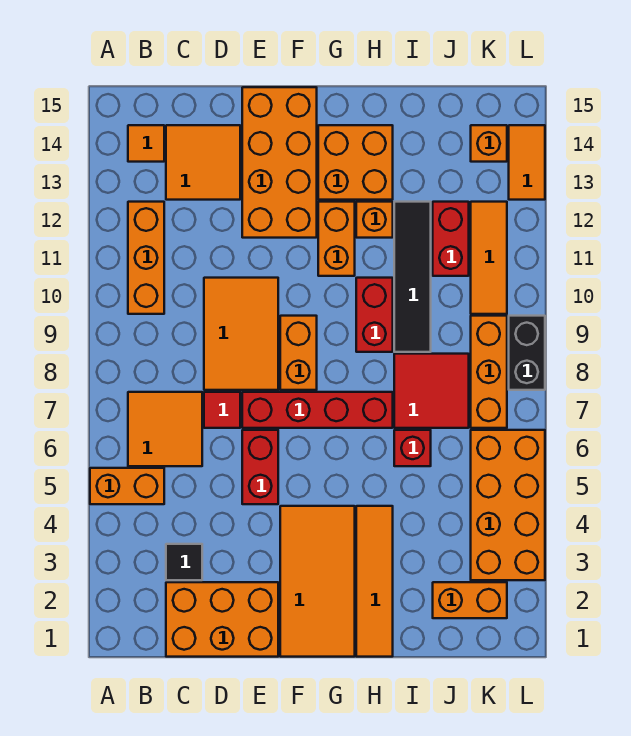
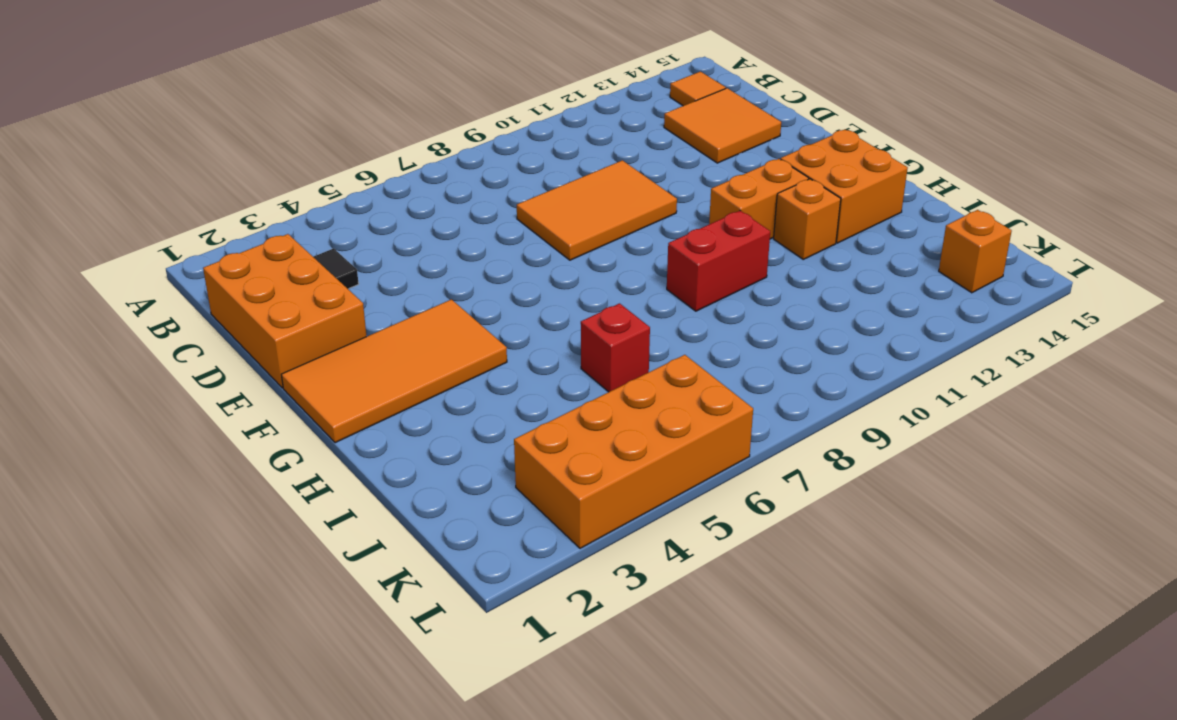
none -> orange brick A5:B5 level 1
none -> orange tile B6:C7 level 1
none -> orange brick B10:B12 level 1
none -> red tile D7 level 1

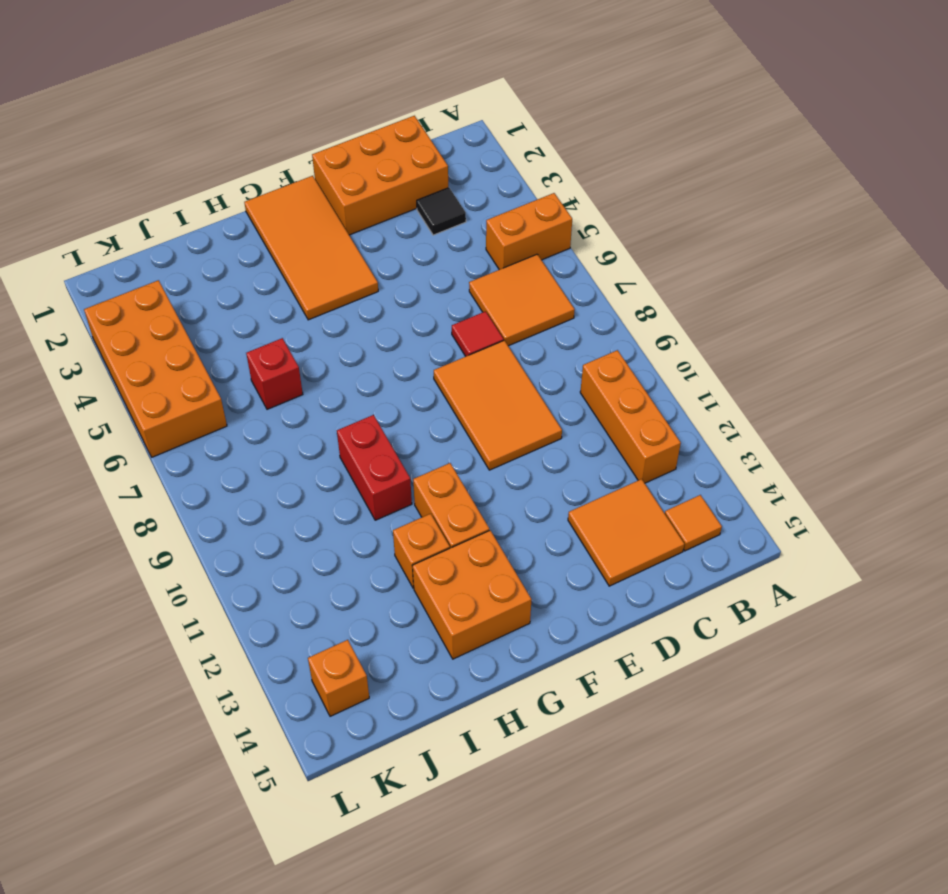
none -> red brick E5:E6 level 1
none -> red brick E7:H7 level 1
none -> orange brick E12:F15 level 1
none -> orange brick F8:F9 level 1

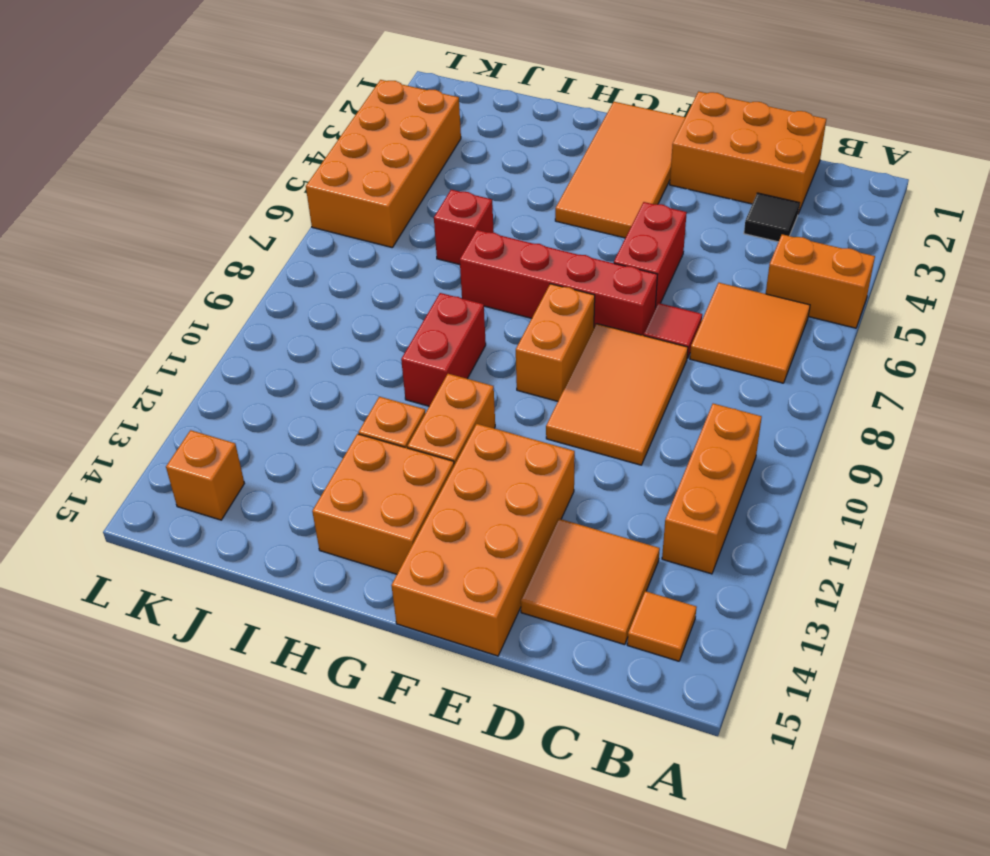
none -> orange tile H1:H4 level 1
none -> red tile I7:J8 level 1
none -> black tile I9:I12 level 1
none -> orange brick J2:K2 level 1

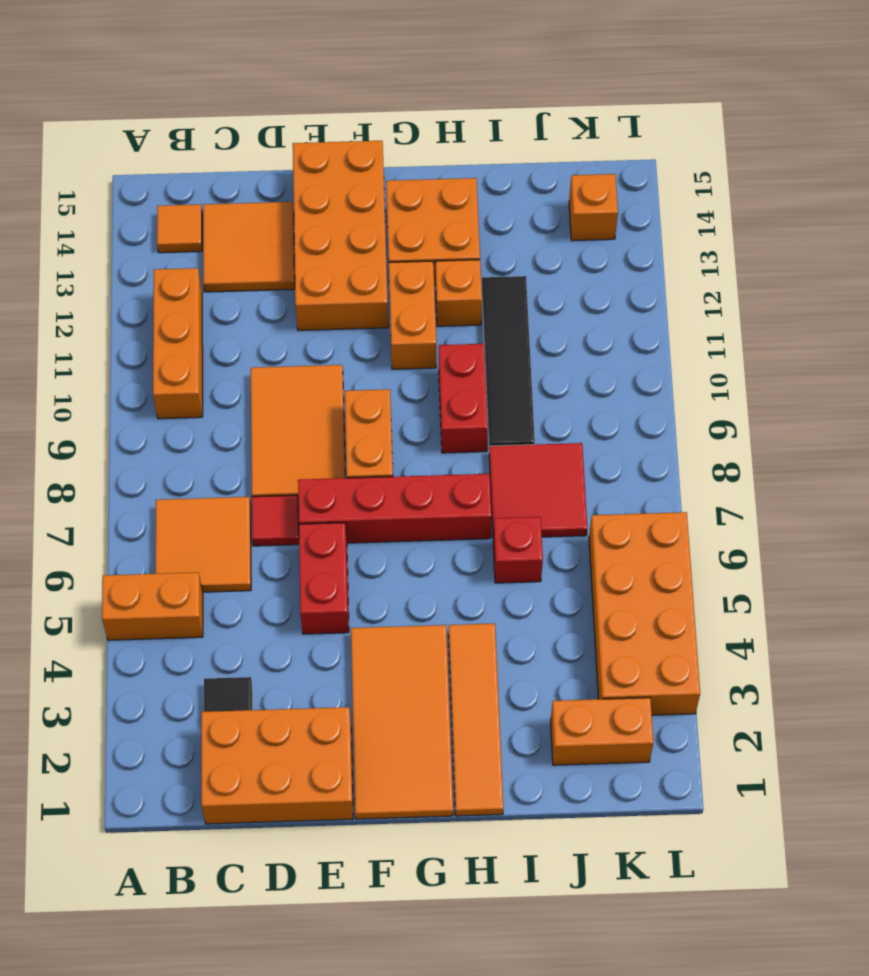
none -> red brick J11:J12 level 1
none -> orange brick K7:K9 level 1
none -> orange tile K10:K12 level 1
none -> black brick L8:L9 level 1

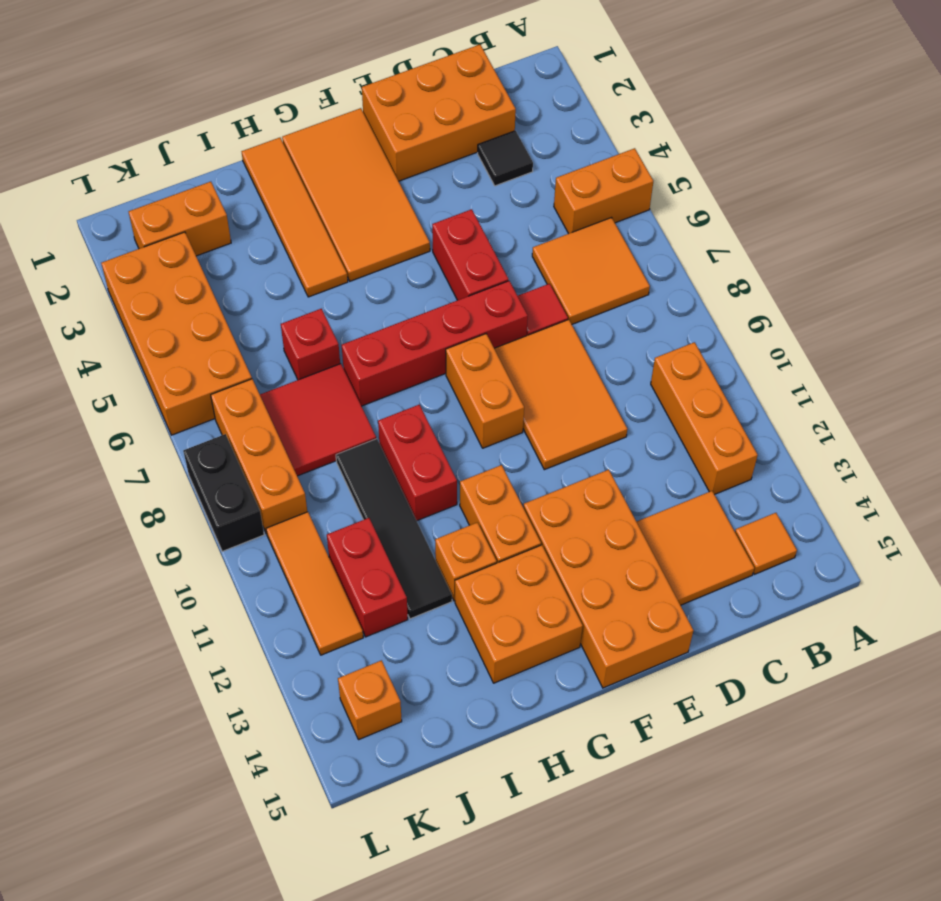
none -> orange tile L13:L14 level 1

